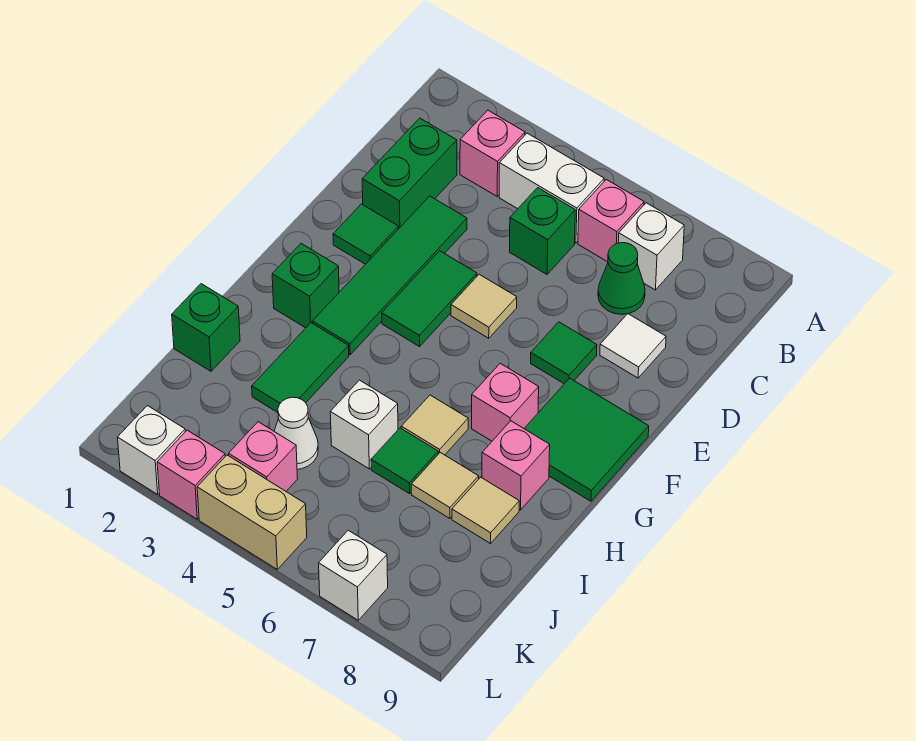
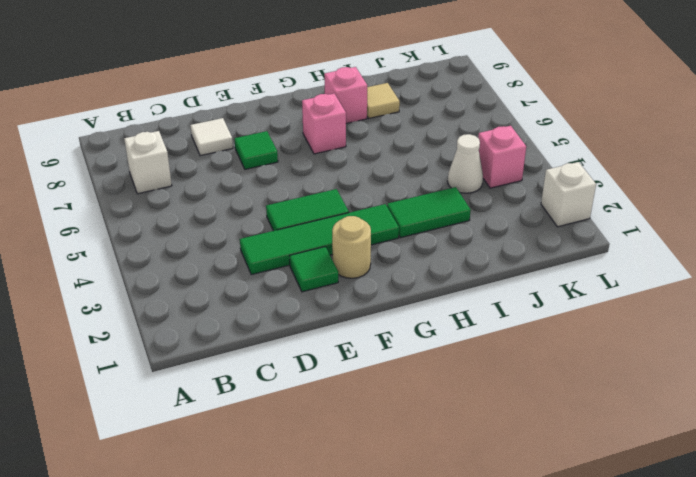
tan round brick F2 level 1 -> none
none -> pink brick B3 level 1
none -> white brick B4:B5 level 1
none -> pink brick B6 level 1
none -> green brick C2:D2 level 1

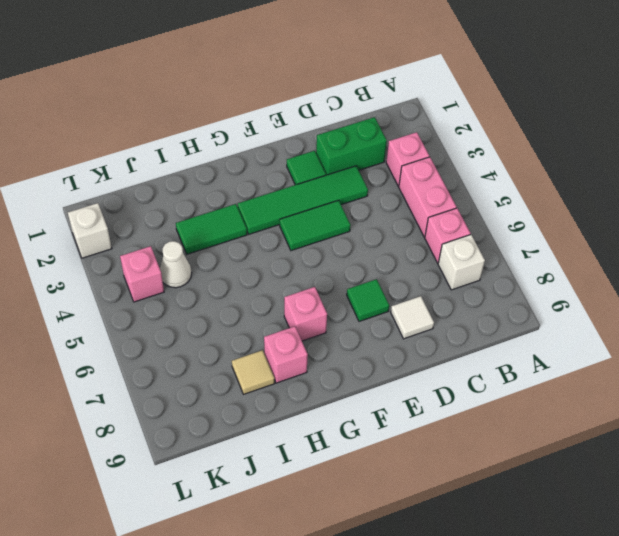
pink brick B4:B5 level 1 -> white brick B4:B5 level 1
none -> green brick C5 level 1
none -> green cone C7 level 1
none -> tan tile E5 level 1
none -> green tile F8:G9 level 1

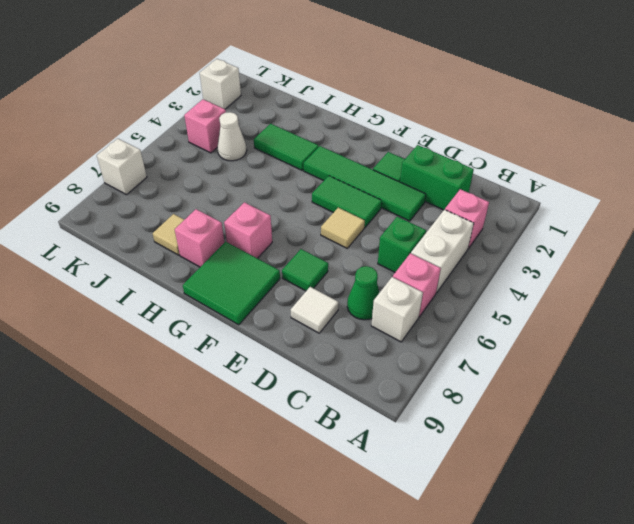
none -> green brick G2 level 1
none -> tan tile H6 level 1
none -> green brick I1 level 1
none -> white brick I5 level 1

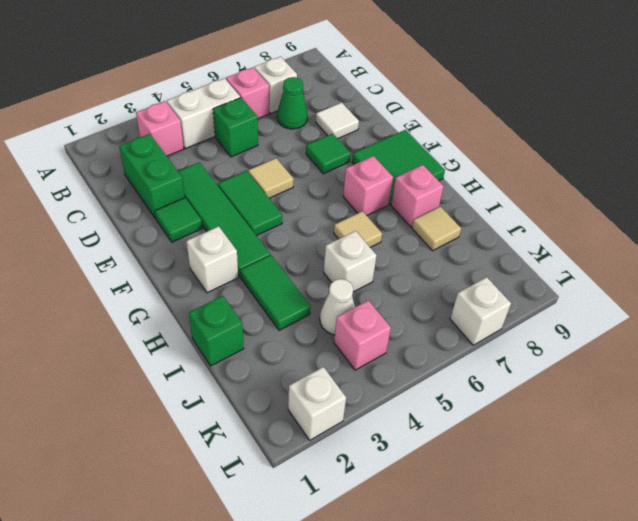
white brick G2 level 1 -> green brick G2 level 1
none -> green tile I6 level 1
none -> tan tile I7 level 1
none -> pink brick L3 level 1
none -> tan brick L4:L5 level 1

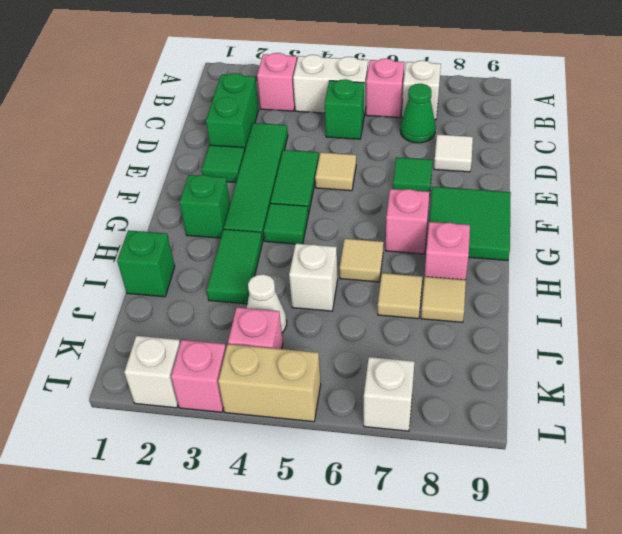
green tile G4 level 1 -> green tile I6 level 1

